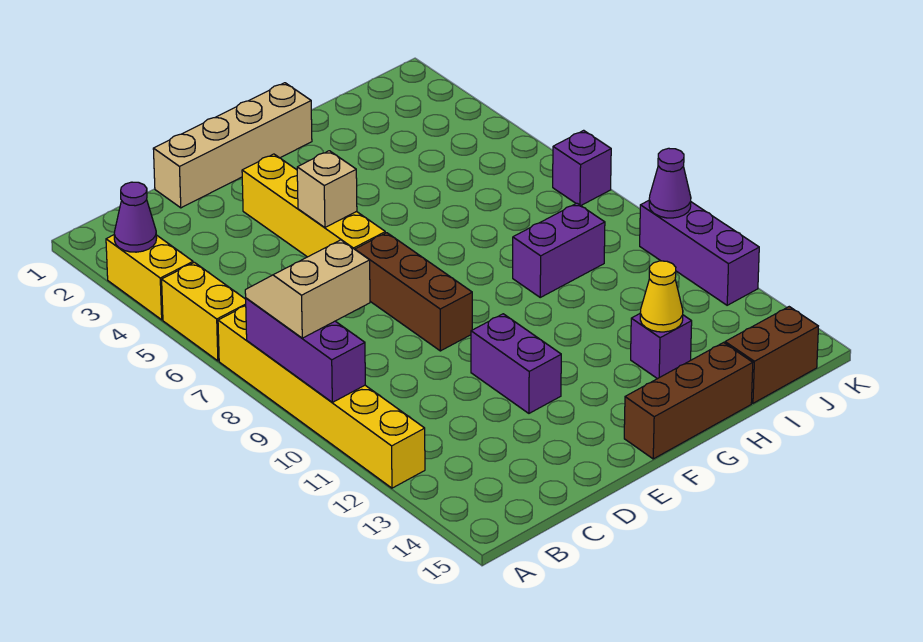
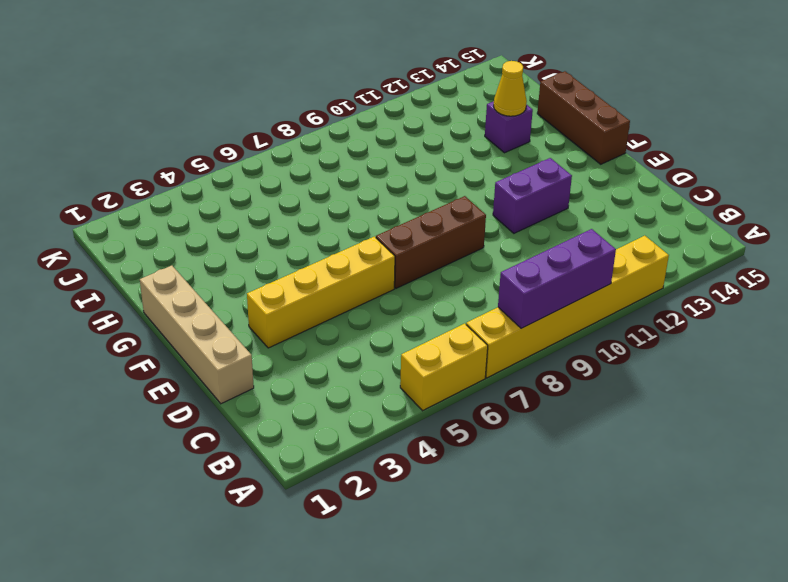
none -> yellow brick A3:A4 level 1
none -> purple brick H9:I9 level 1
none -> brown brick I15:J15 level 1

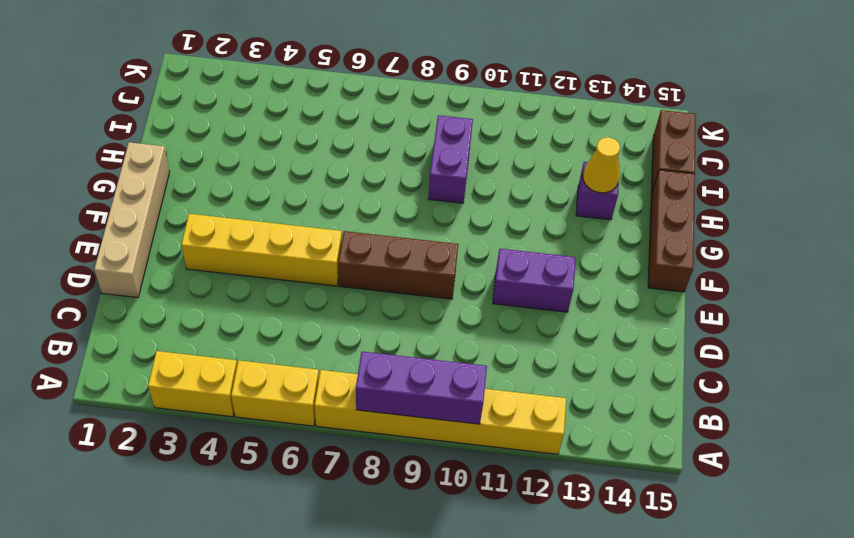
none -> purple brick K7 level 1
none -> purple brick K10:K12 level 1
none -> purple cone A3 level 2

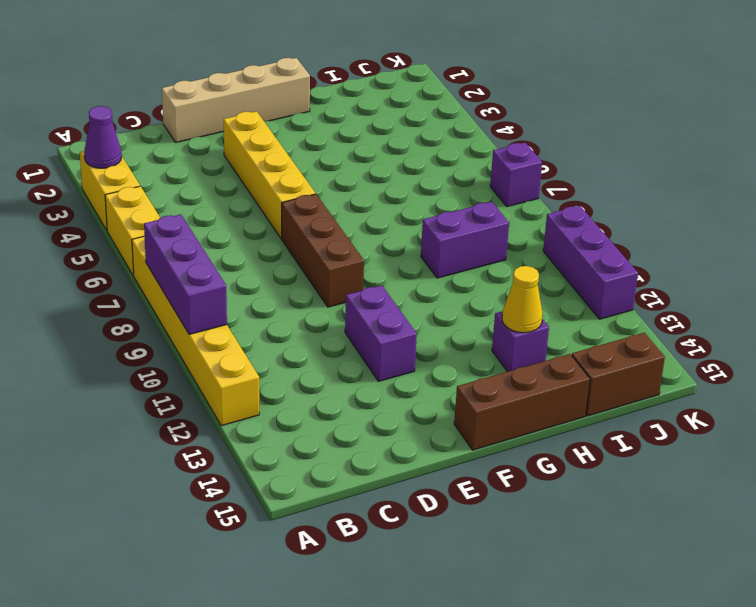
none -> tan brick E5 level 2
none -> purple cone K10 level 2
none -> tan slope A8:B9 level 3 top 9

